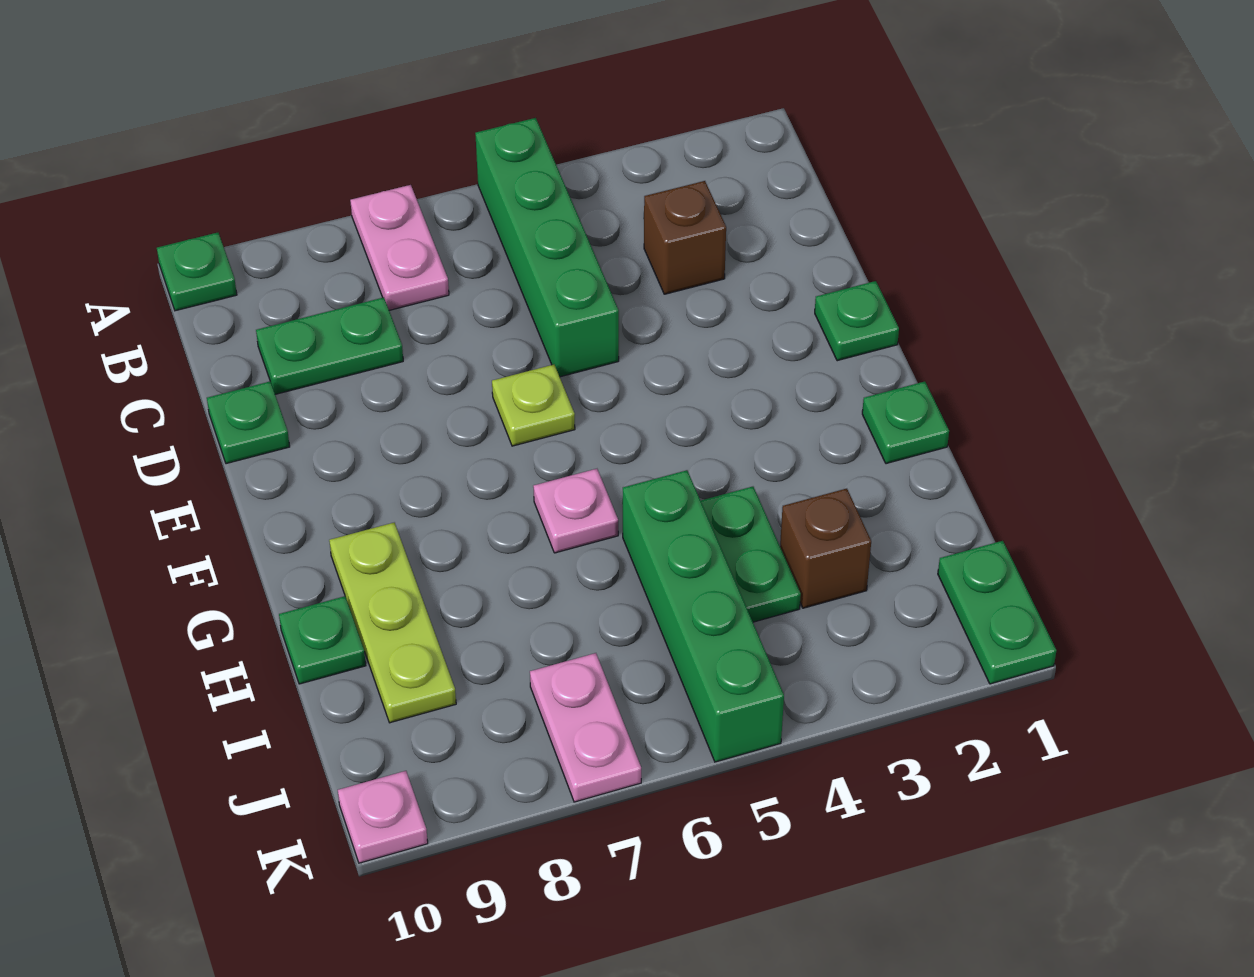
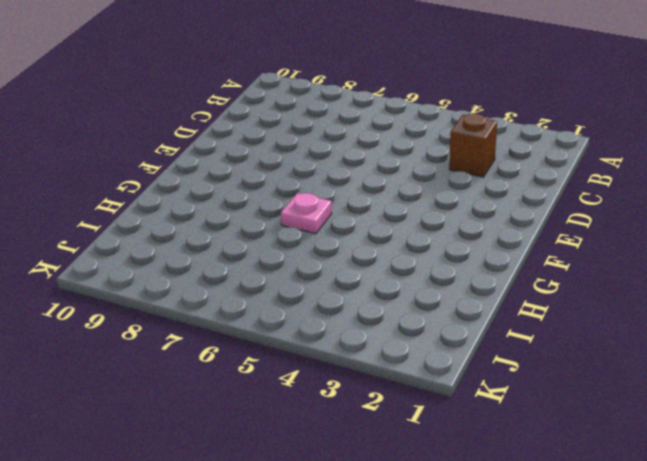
none -> green brick A5:D5 level 1
none -> pink plate A7:B7 level 1
none -> green plate A10 level 1

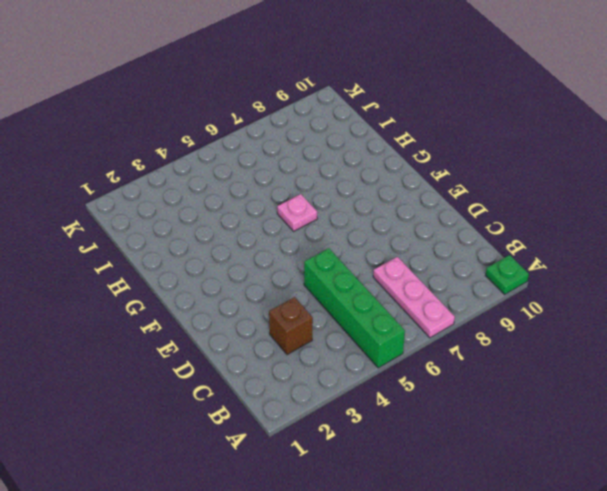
pink plate A7:C7 level 1 -> pink plate A7:B7 level 1
none -> green plate C8:C9 level 1
none -> green plate D10 level 1
none -> green plate E1 level 1

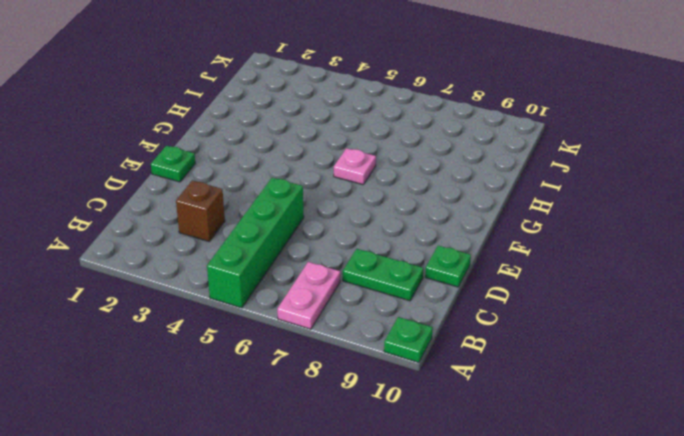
none -> lime plate E6 level 1
none -> green plate G1 level 1
none -> lime plate G9:I9 level 1

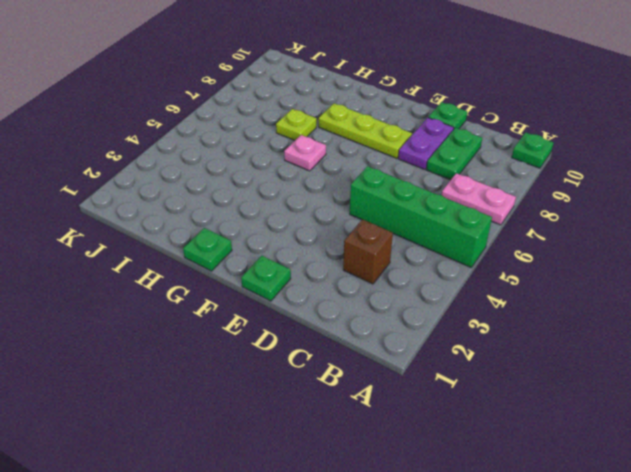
purple plate D8:D9 level 1 -> none
lime plate E8:G8 level 1 -> lime plate G9:I9 level 1
lime plate H7 level 1 -> lime plate E6 level 1
none -> green plate H4:I4 level 1
none -> green brick H5:K5 level 1
none -> green plate H10 level 1

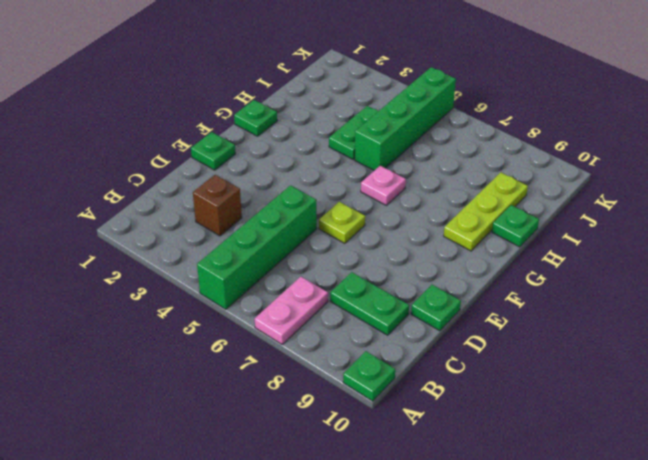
none -> brown brick I3 level 1
none -> green plate J1:K1 level 1
none -> pink plate J7:K7 level 1

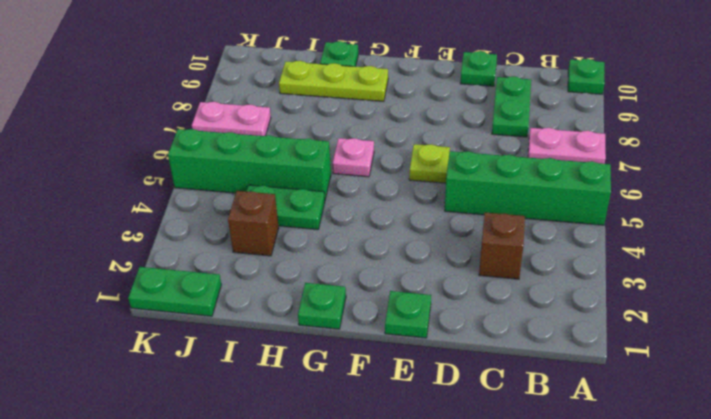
none -> pink plate K10 level 1

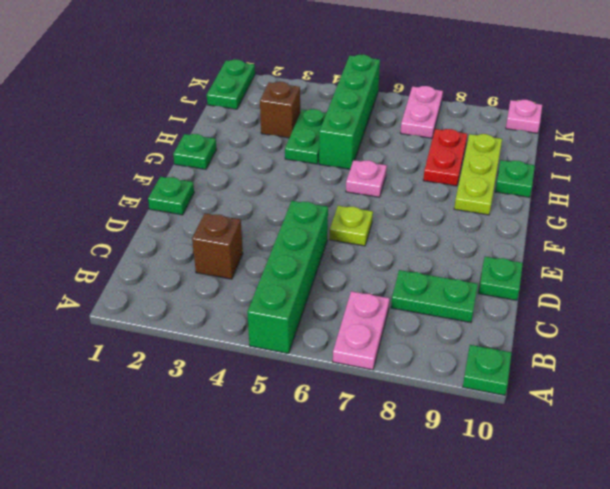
red plate H8:I8 level 1 -> none

